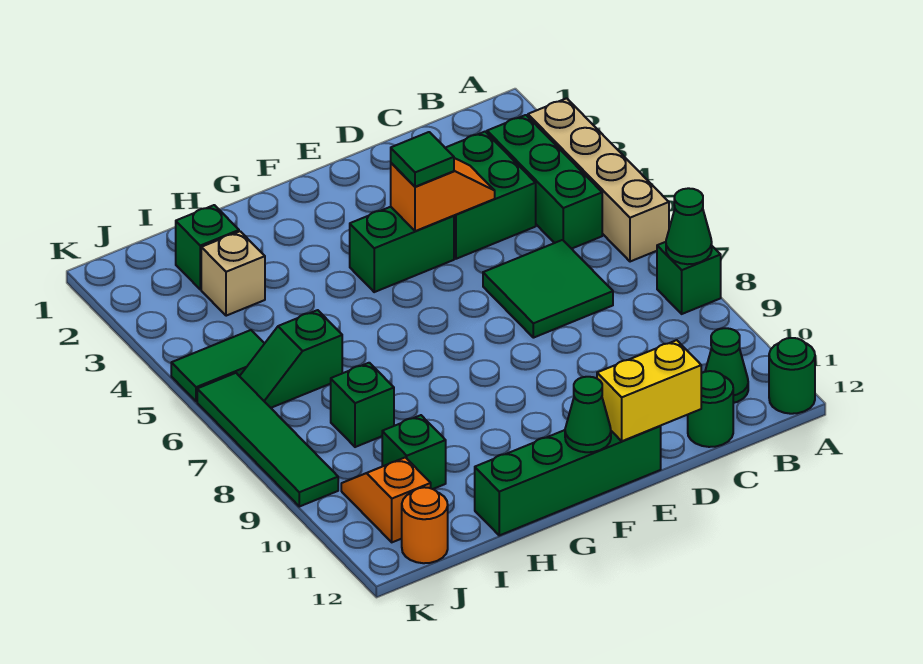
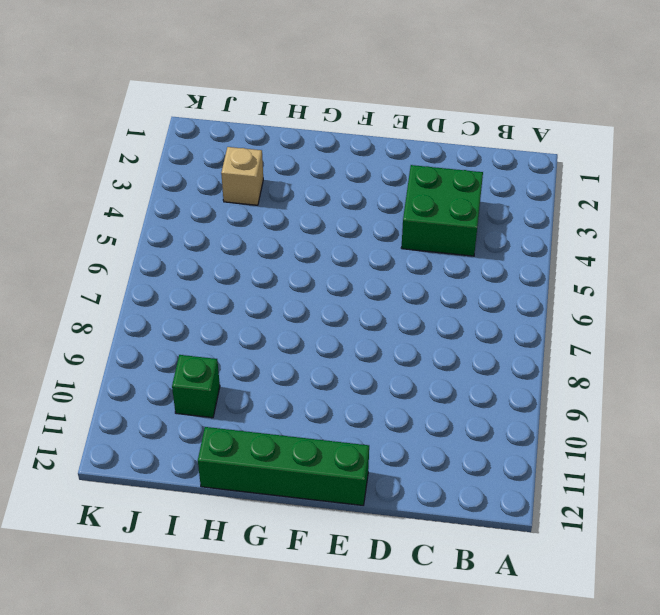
none -> tan brick A3:A6 level 1
none -> green brick A8 level 1
none -> green round brick A12 level 1

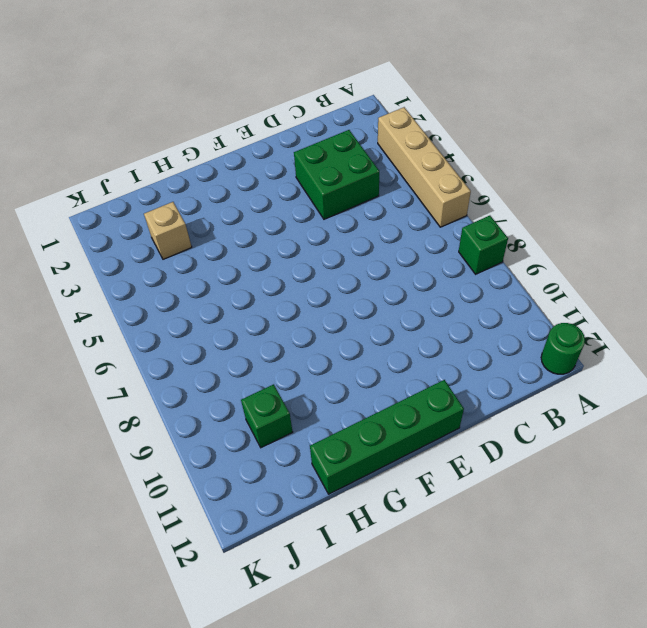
none -> green brick B3:B5 level 1
none -> green cone B11 level 1
none -> green tile C6:D7 level 1

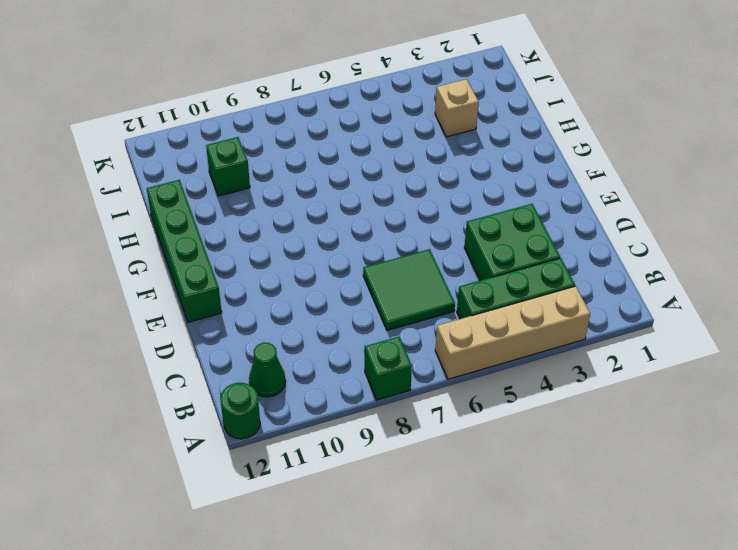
none -> green round brick C12 level 1
none -> green brick E4:F4 level 1
none -> green brick I2 level 1

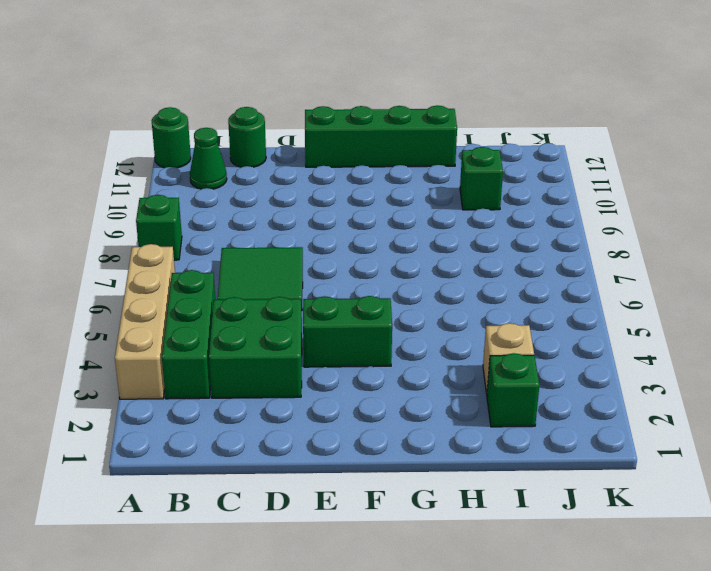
none -> green slope I6:J6 level 1 top I
none -> green brick I8 level 1
none -> green tile J5:K5 level 1

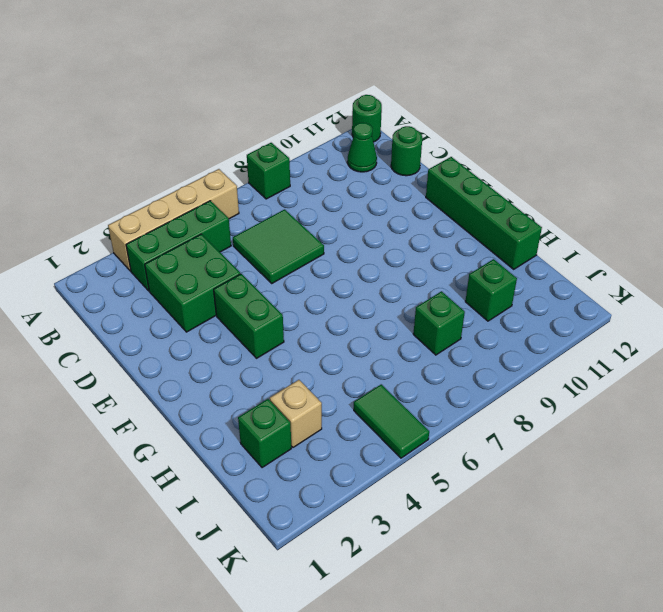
none -> green slope I6:J6 level 1 top I
none -> orange slope J10:J11 level 1 top 11
none -> orange round brick J12 level 1

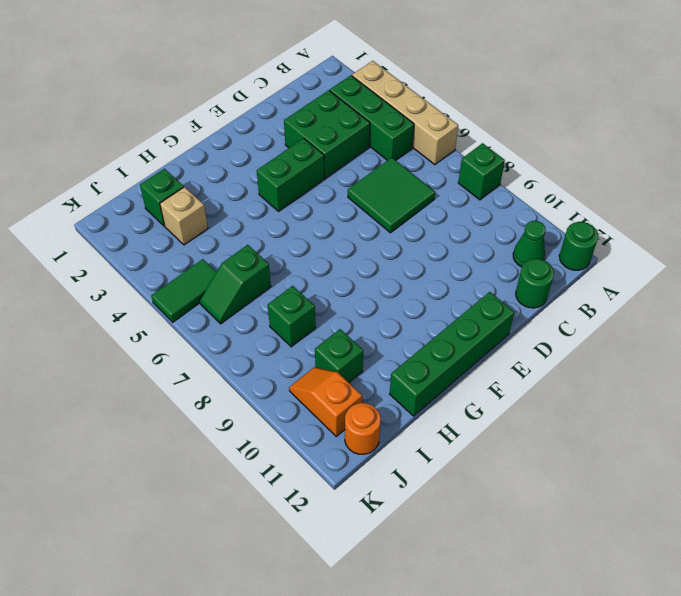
none -> green tile K6:K9 level 1
none -> green cone A8 level 2
none -> orange slope D4:E4 level 2 top E

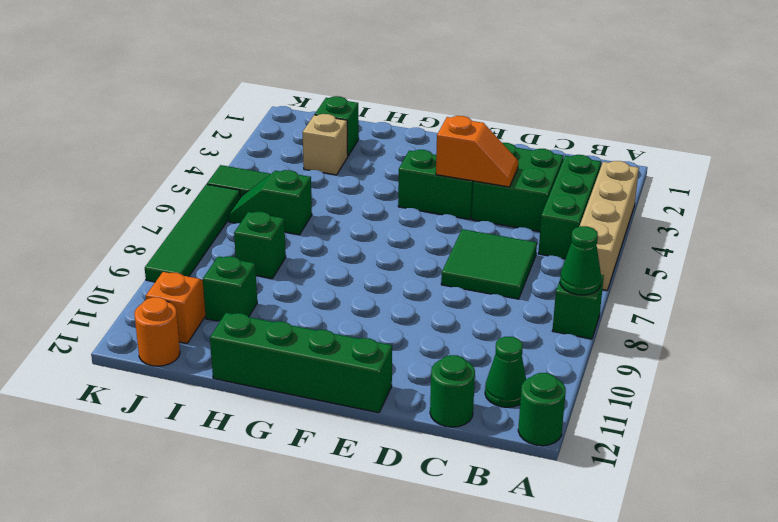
none -> yellow brick D12:E12 level 2
none -> green cone F12 level 2
none -> green tile E4 level 3

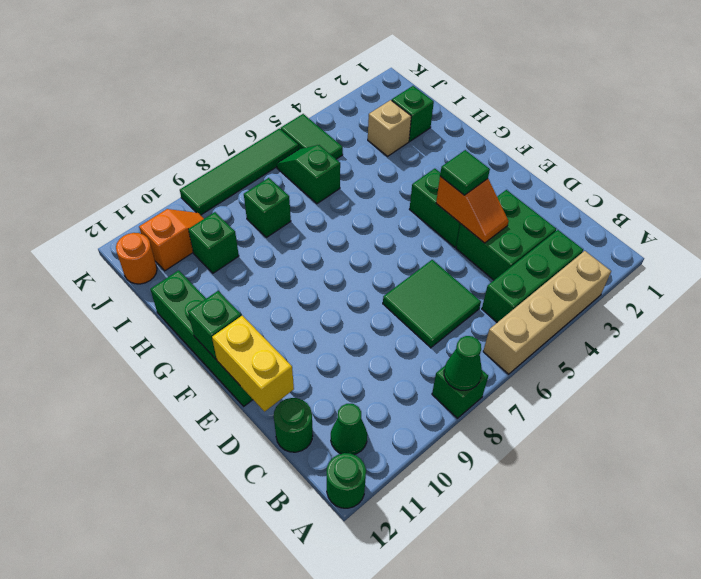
green brick F12 level 2 -> green cone F12 level 2

